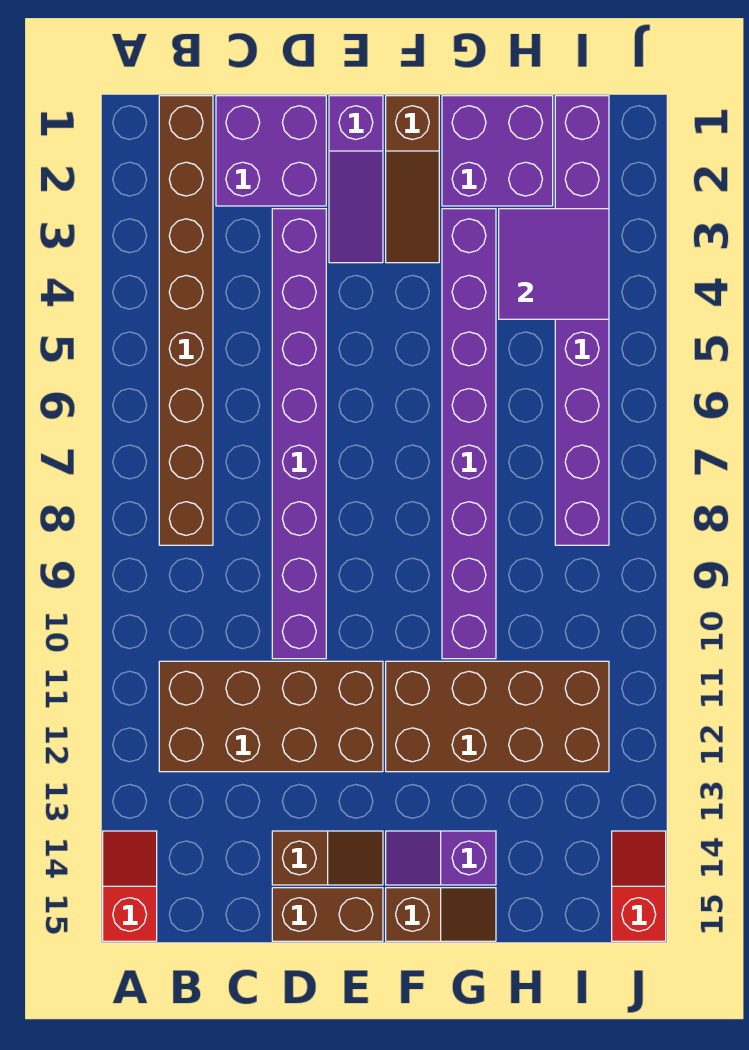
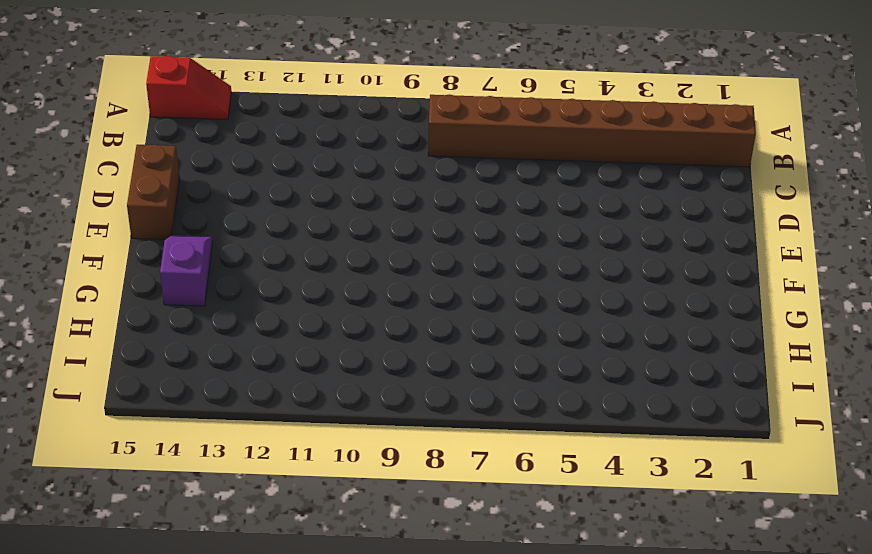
none -> brown brick B11:E12 level 1
none -> purple brick C1:D2 level 1
none -> purple brick D3:D10 level 1

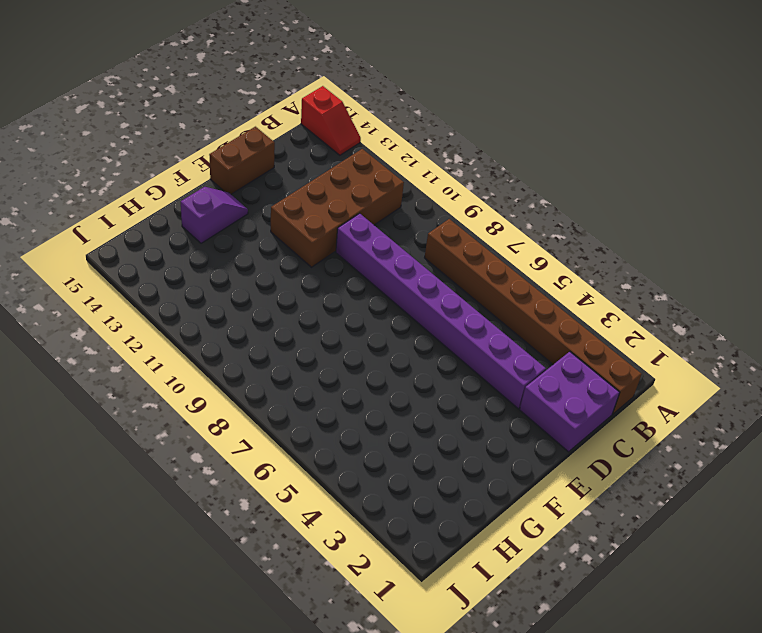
none -> brown slope D14:E14 level 1 top D
none -> purple slope E1:E3 level 1 top 1
none -> brown slope F1:F3 level 1 top 1

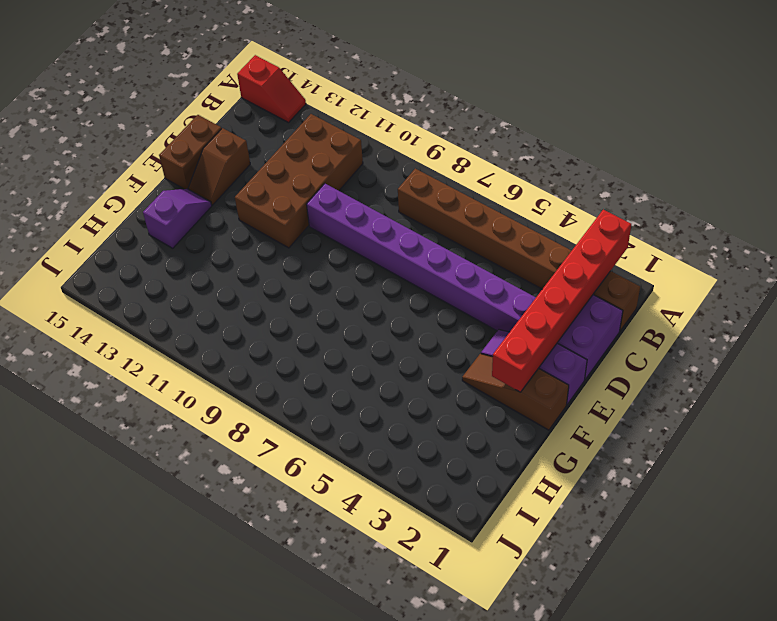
red brick A2:F2 level 2 -> none
none -> brown brick F11:I12 level 1
none -> brown slope F15:G15 level 1 top F
none -> purple brick G1:H2 level 1

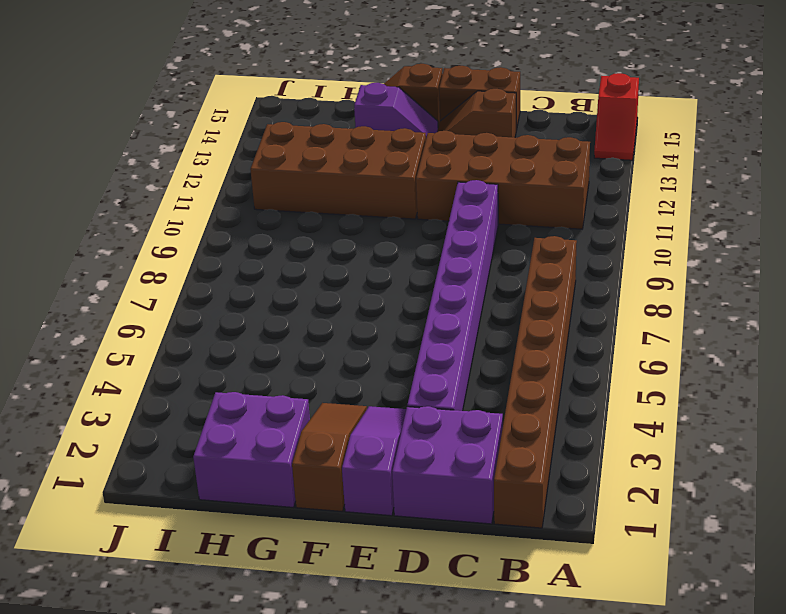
none -> purple brick G3:G10 level 1
none -> purple brick I1:I8 level 1
none -> red slope J14:J15 level 1 top 15

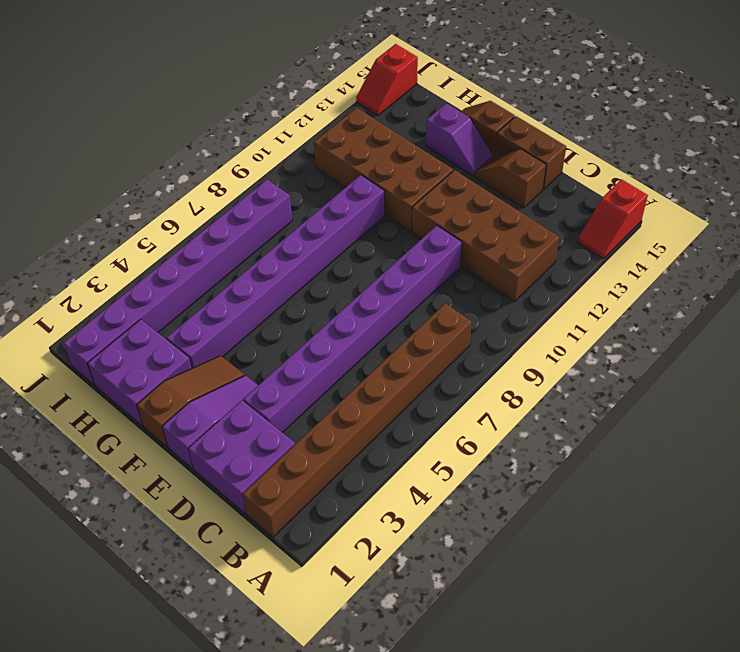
none -> purple tile H3:I4 level 2

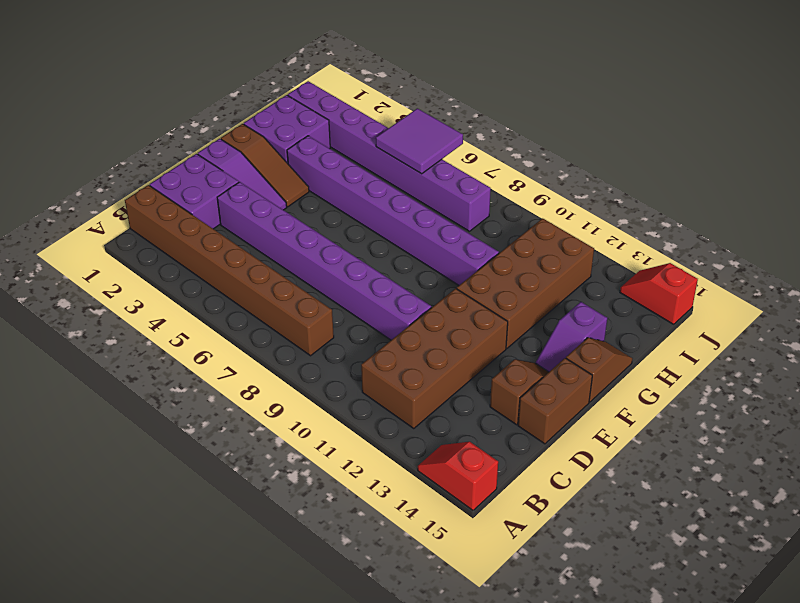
purple tile I5:J6 level 2 -> purple tile H3:I4 level 2

